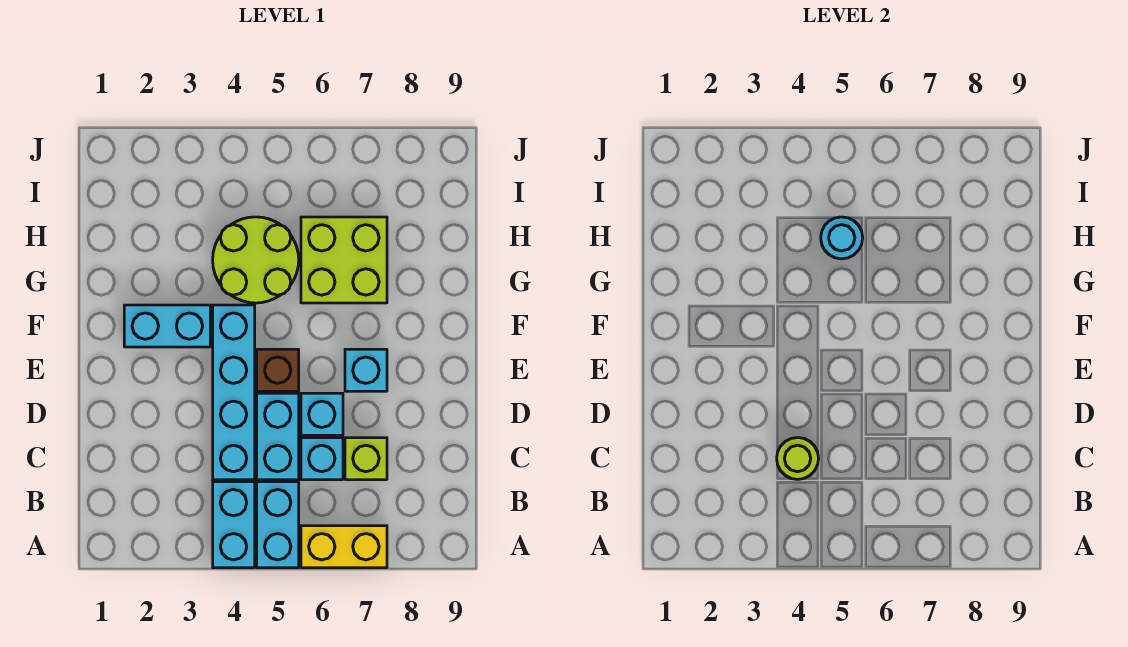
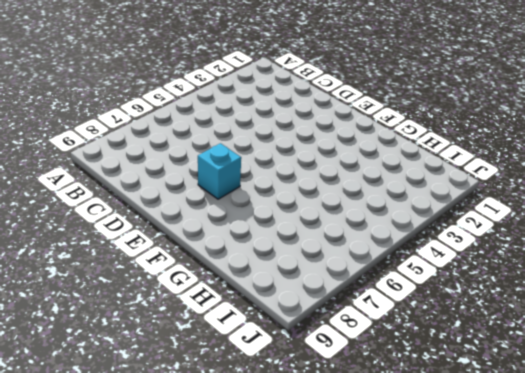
none -> cyan brick A4:B4 level 1
none -> cyan brick A5:B5 level 1
none -> yellow brick A6:A7 level 1

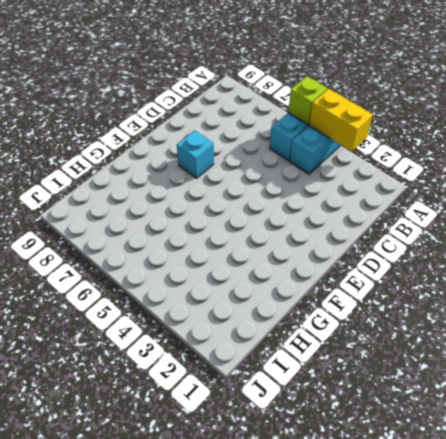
yellow brick A3:A4 level 2 -> yellow brick A6:A7 level 1
lime brick A5 level 2 -> lime brick C7 level 1
none -> cyan brick C4:F4 level 1
none -> cyan brick C5:D5 level 1
none -> cyan brick C6 level 1

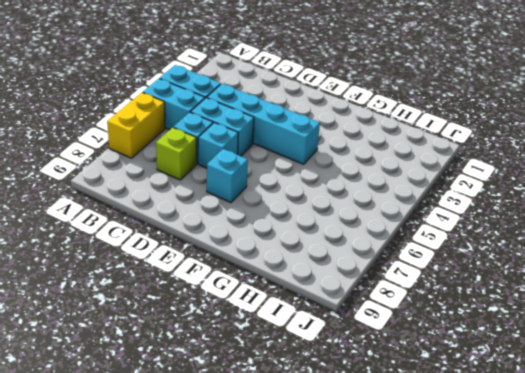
none -> brown brick E5 level 1
none -> cyan brick F2:F3 level 1
none -> lime round brick G4:H5 level 1

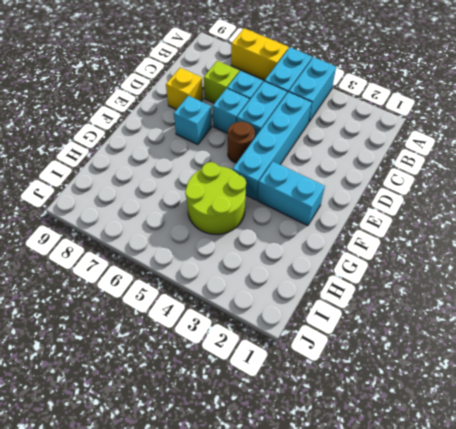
yellow brick D8 level 1 -> none
brown round brick E5 level 1 -> brown brick E5 level 1
none -> lime brick G6:H7 level 1
none -> lime round brick C4 level 2
none -> cyan round brick H5 level 2

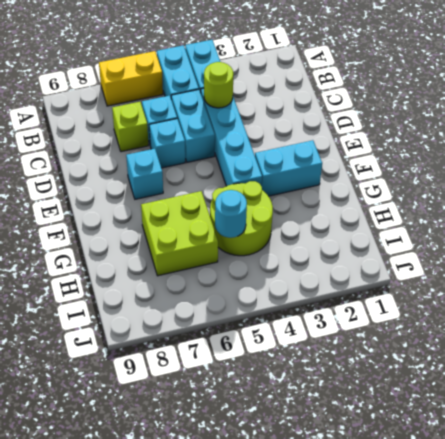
none -> brown brick E5 level 1

